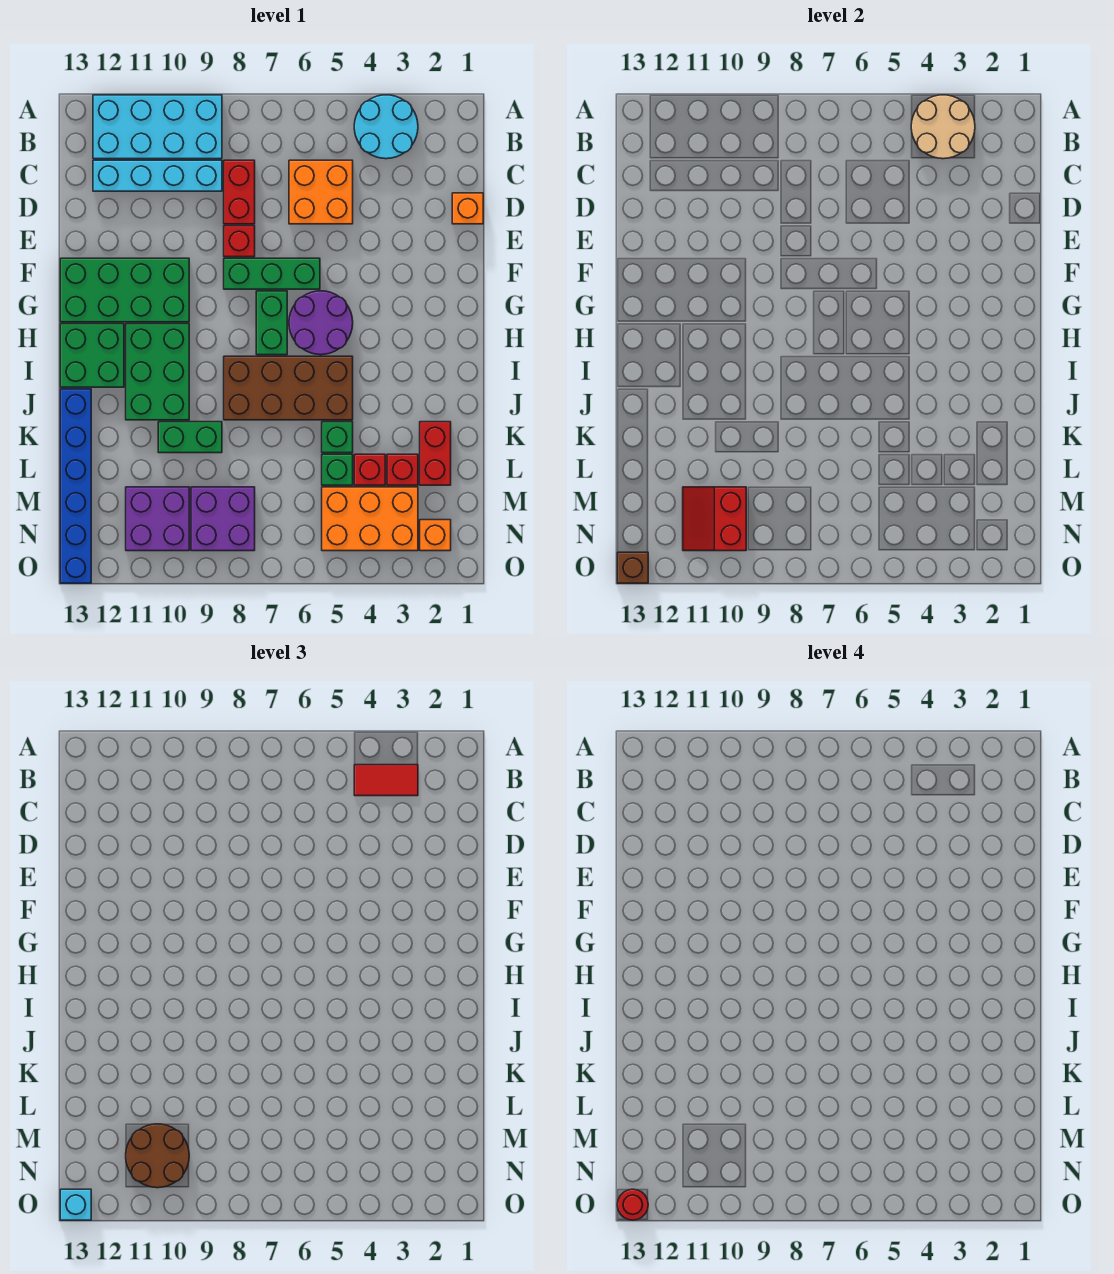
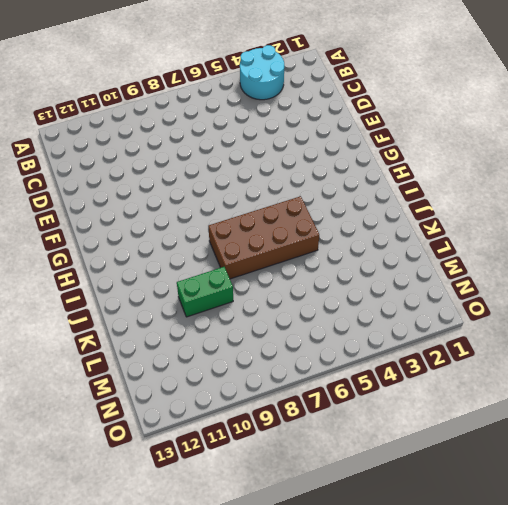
none -> cyan brick A9:B12 level 1
none -> orange brick C5:D6 level 1
none -> red brick C8:D8 level 1
none -> cyan brick C9:C12 level 1

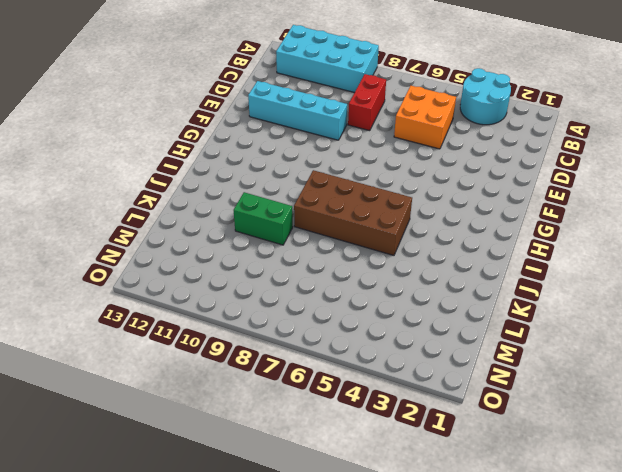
cyan brick E9:E12 level 1 -> cyan brick C9:C12 level 1
none -> orange brick D1 level 1
none -> red brick E8 level 1
none -> green brick F6:F8 level 1
none -> green brick F10:G13 level 1

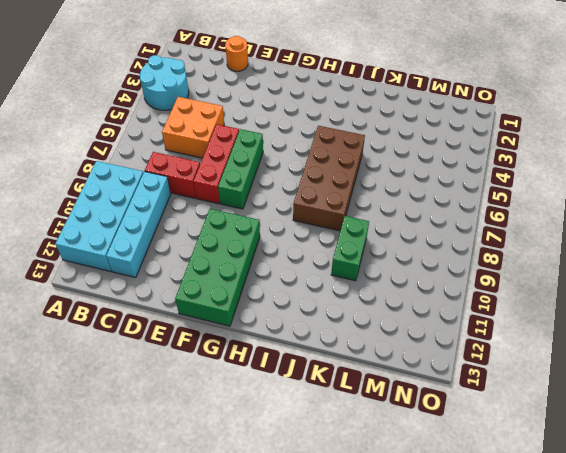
orange round brick D1 level 1 -> orange brick D1 level 1
red brick E6:E8 level 1 -> red brick E8 level 1
none -> purple round brick G5:H6 level 1
none -> green brick G7:H7 level 1
none -> green brick H10:J11 level 1
none -> green brick H12:I13 level 1

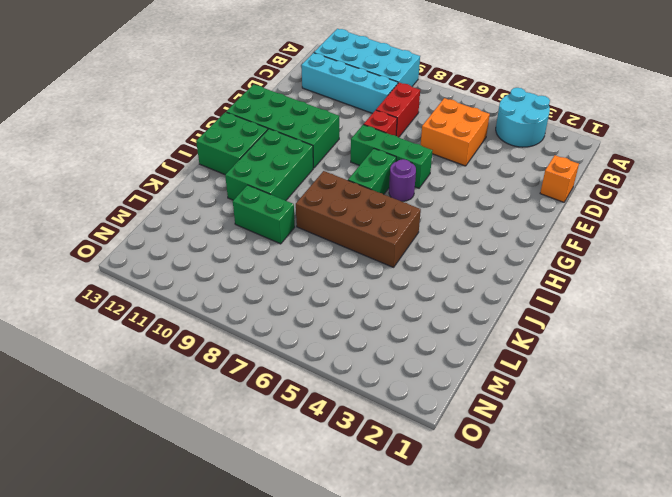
purple round brick G6 level 1 -> purple round brick G5:H6 level 1
none -> blue brick J13:O13 level 1
none -> red brick K2:L2 level 1
none -> green brick K5 level 1
none -> red brick L3 level 1

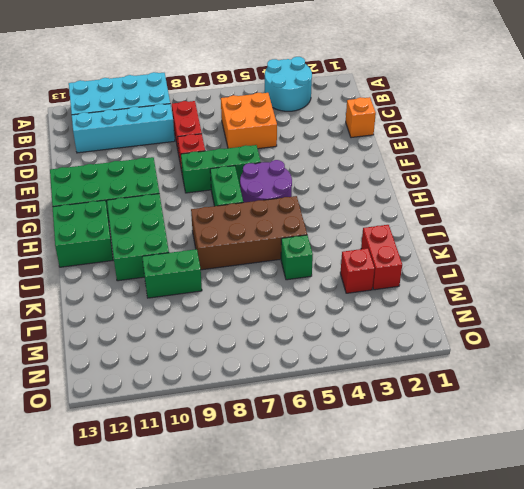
none -> blue brick J13:O13 level 1
none -> red brick L4 level 1
none -> green brick L5 level 1
none -> orange brick M3:N5 level 1

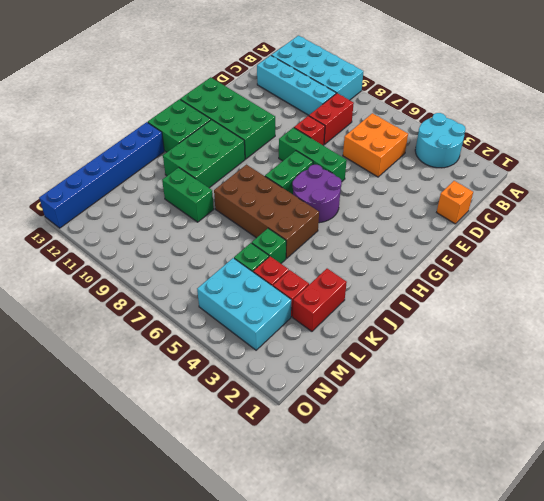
cyan brick M3:N5 level 1 -> orange brick M3:N5 level 1
none -> purple brick M8:N9 level 1
none -> purple brick M10:N11 level 1
none -> orange brick N2 level 1
none -> tan round brick A3:B4 level 2

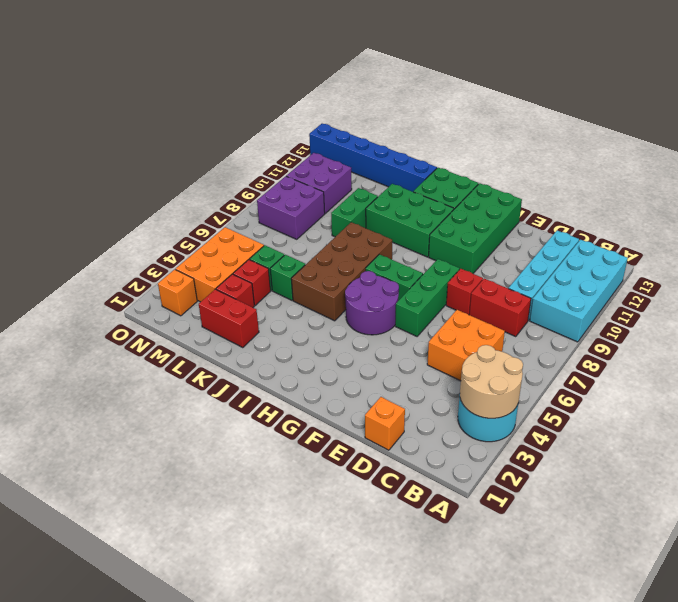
none -> red slope M10:N11 level 2 top 10
none -> brown brick O13 level 2
none -> red tile B3:B4 level 3
none -> brown round brick M10:N11 level 3

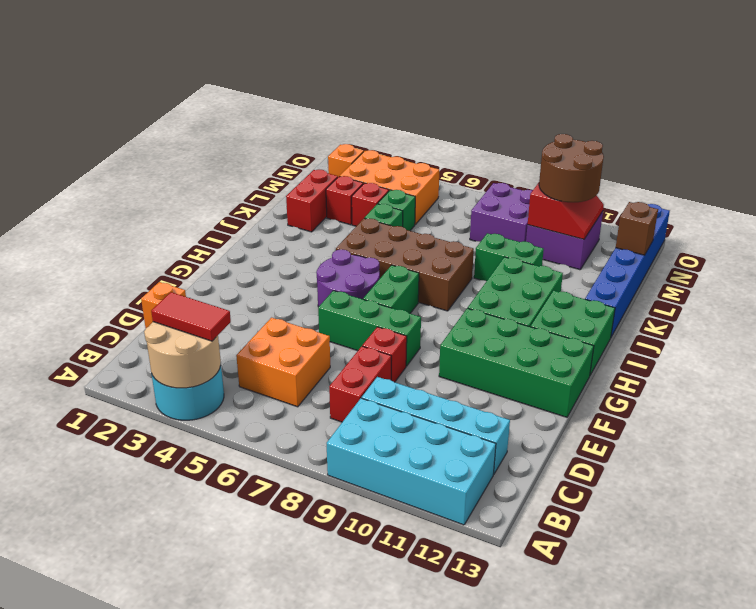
brown brick M13 level 2 -> brown brick O13 level 2
none -> cyan brick O13 level 3
none -> red round brick O13 level 4

